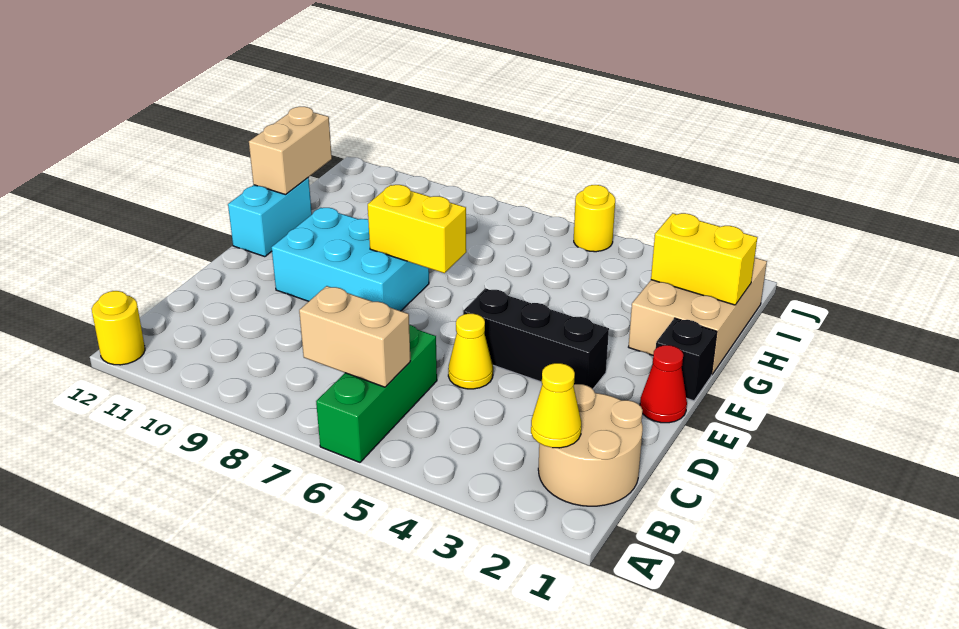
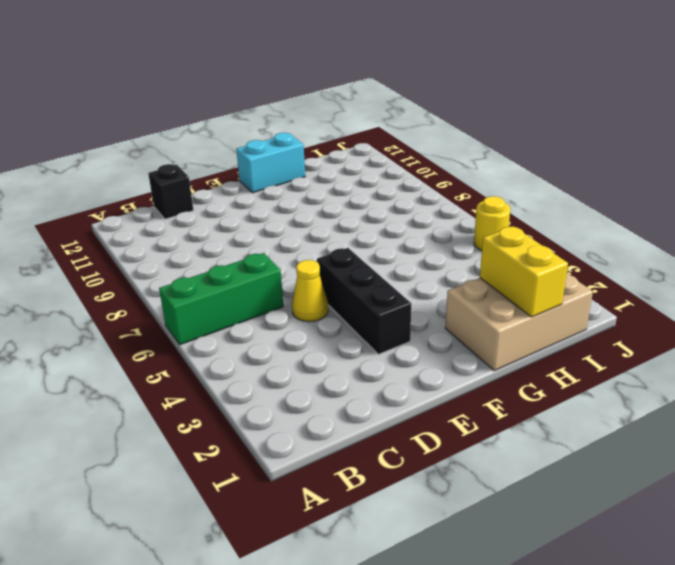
black brick C12 level 1 -> black brick F1 level 1
none -> yellow round brick A12 level 1
none -> tan round brick B1:C2 level 1
none -> red cone E1 level 1

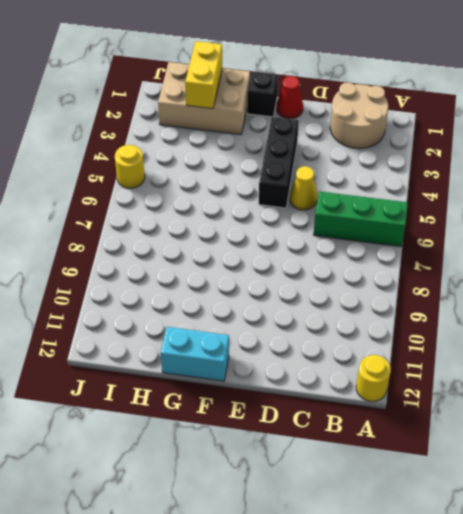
none -> cyan brick E8:F10 level 1
none -> yellow cone B2 level 2
none -> tan brick B6:B7 level 2

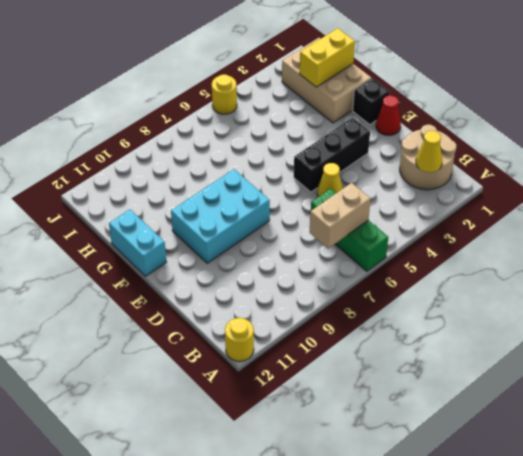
none -> yellow brick F7:F8 level 2
none -> tan brick G12:H12 level 2

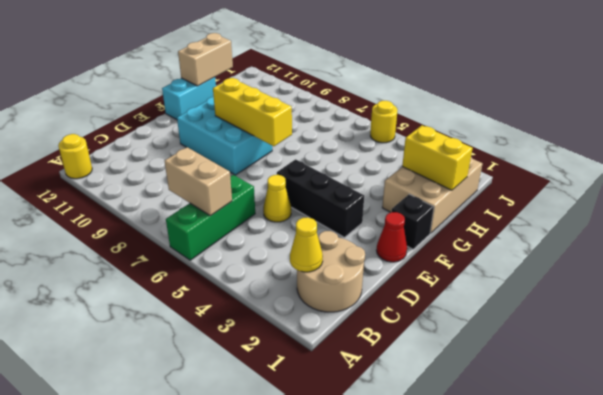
yellow brick F7:F9 level 2 -> yellow brick F7:F8 level 2

